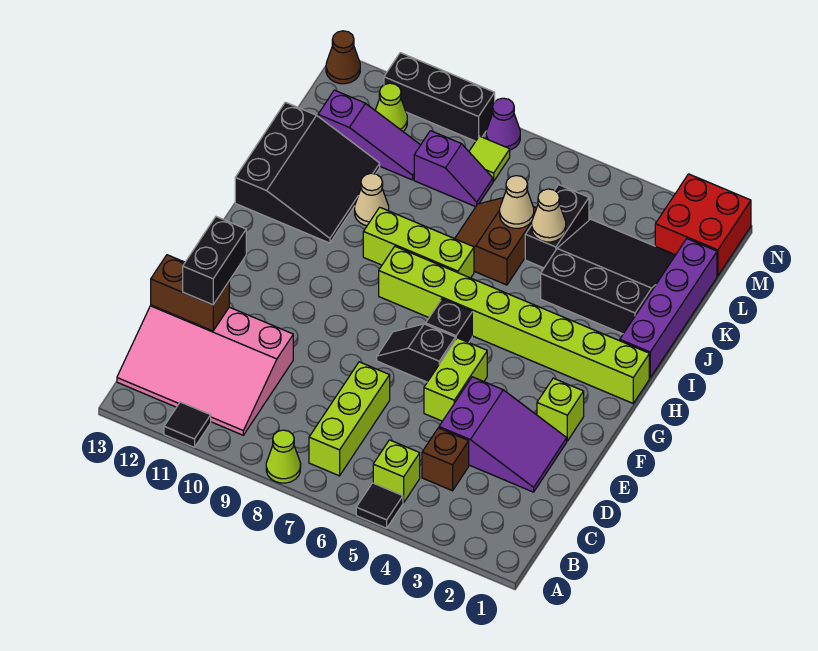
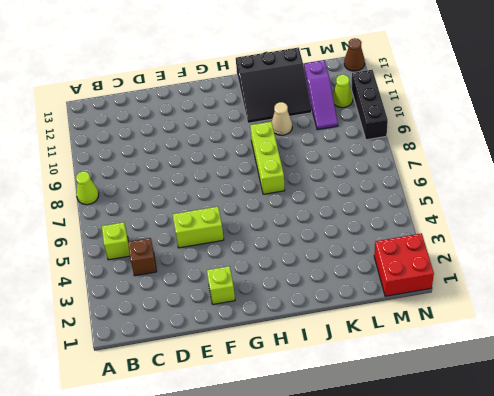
none -> black tile A5 level 1
none -> black tile A11 level 1
none -> lime brick B7:D7 level 1
none -> pink slope B10:D13 level 1 top D

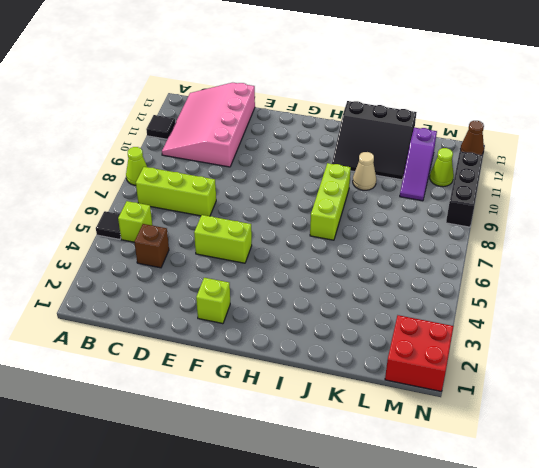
none -> purple slope D2:E4 level 1 top 4
none -> black slope F6:F7 level 1 top 6
none -> black brick G6 level 1
none -> lime brick H1:H8 level 1

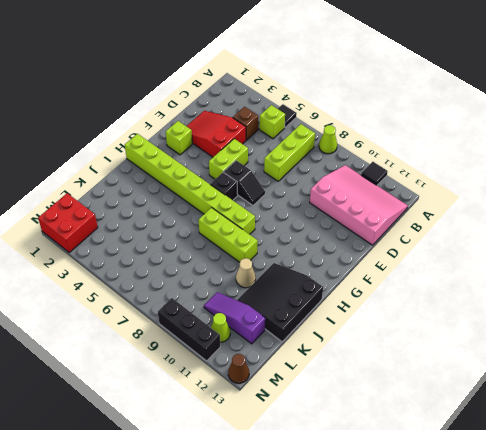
red slope D2:E4 level 1 top 4 -> purple slope D2:E4 level 1 top 4
none -> purple brick I1:L1 level 1
none -> black slope J2:L4 level 1 top J
none -> brown slope J6:K7 level 1 top 6
none -> black brick K5:L5 level 1

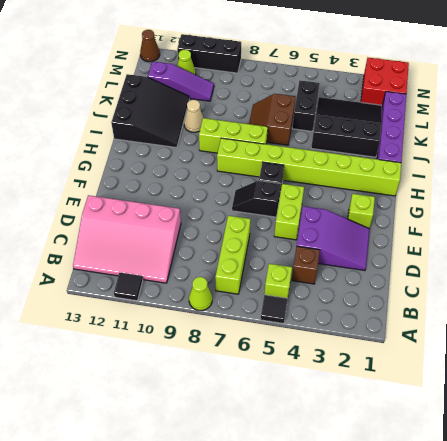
none -> purple slope L8:L9 level 1 top 9
none -> lime tile M8 level 1
none -> purple cone N8 level 1
none -> brown brick D12:D13 level 2

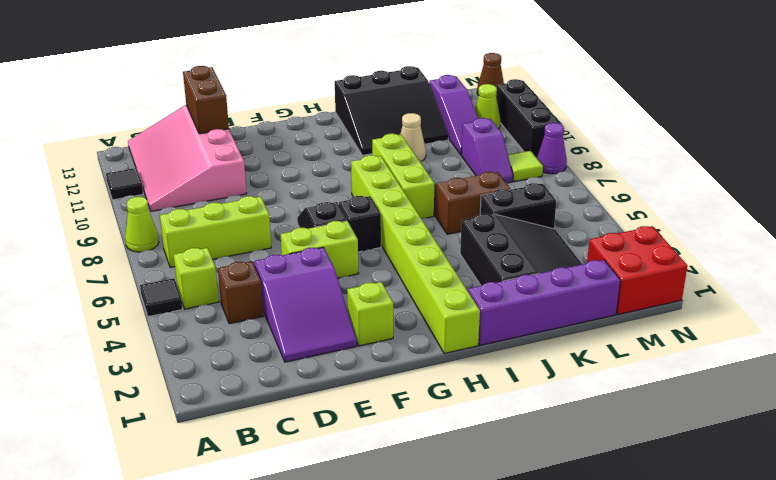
none -> tan cone K5 level 2
none -> tan cone K6 level 2
none -> black brick D12:E12 level 3

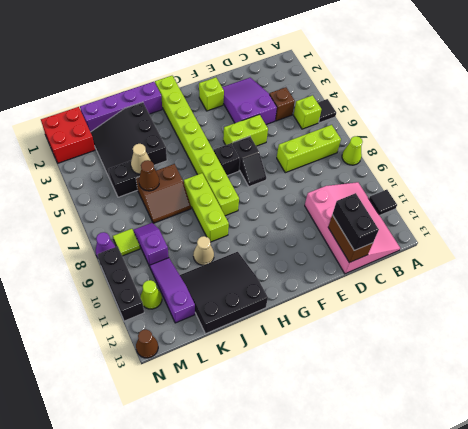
black brick D12:D13 level 3 -> black brick D12:E12 level 3
brown cone K6 level 2 -> tan cone K6 level 2

